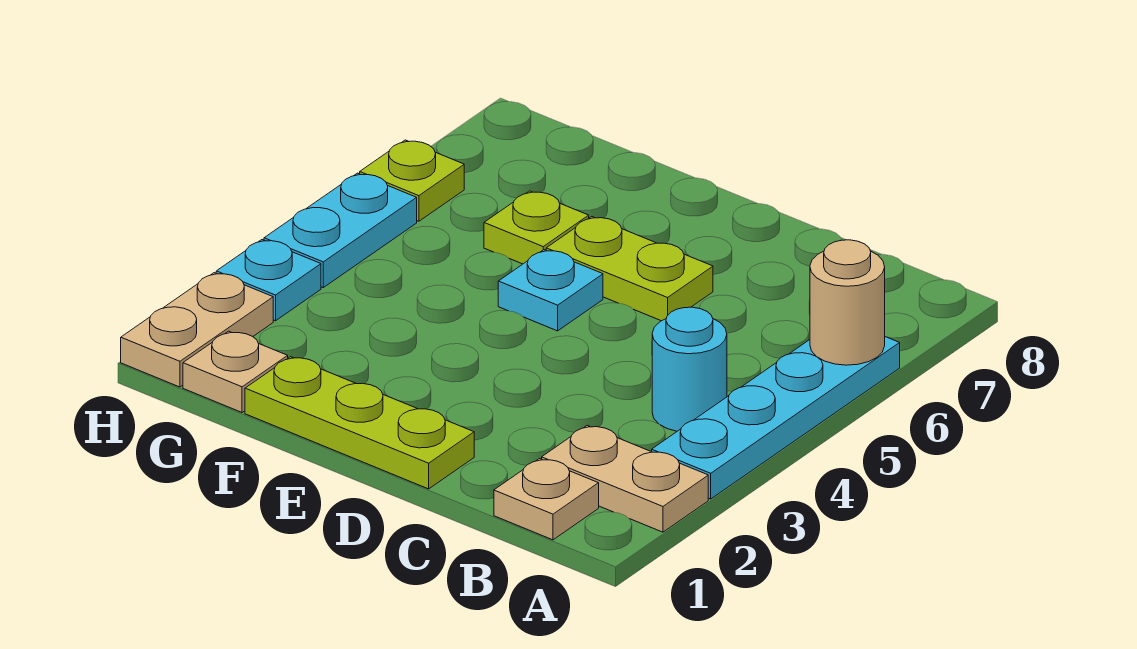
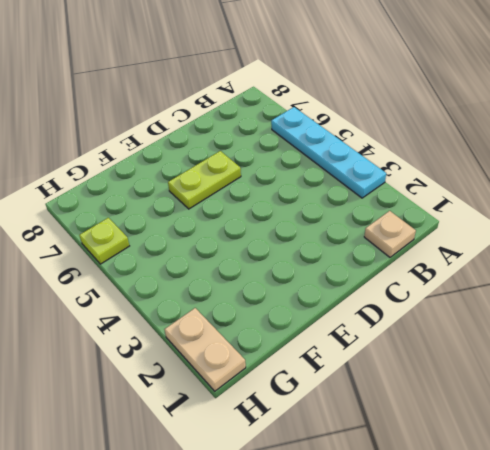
none -> tan plate A2:B2 level 1
none -> cyan round brick B4 level 1
none -> lime plate D1:F1 level 1

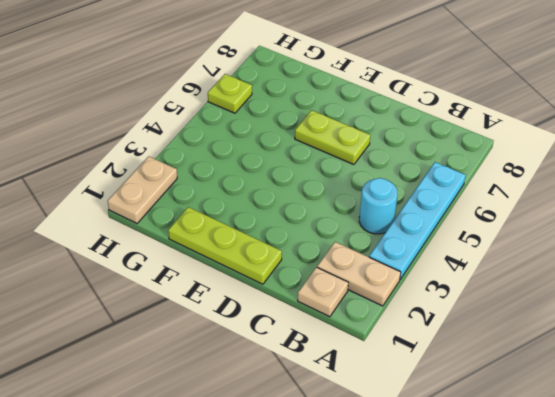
none -> cyan plate E5 level 1
none -> lime plate F6 level 1
none -> tan plate G1 level 1

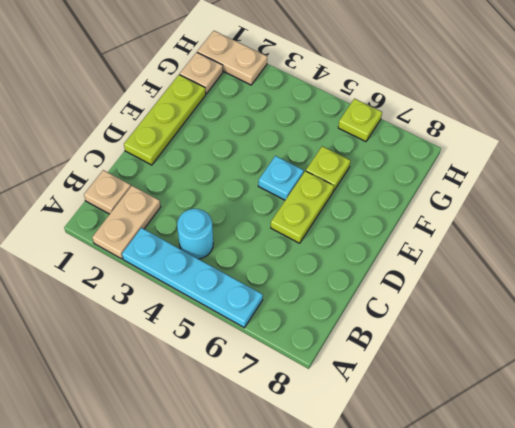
none -> cyan plate H3 level 1
none -> cyan plate H4:H5 level 1
none -> tan round brick A6 level 2

